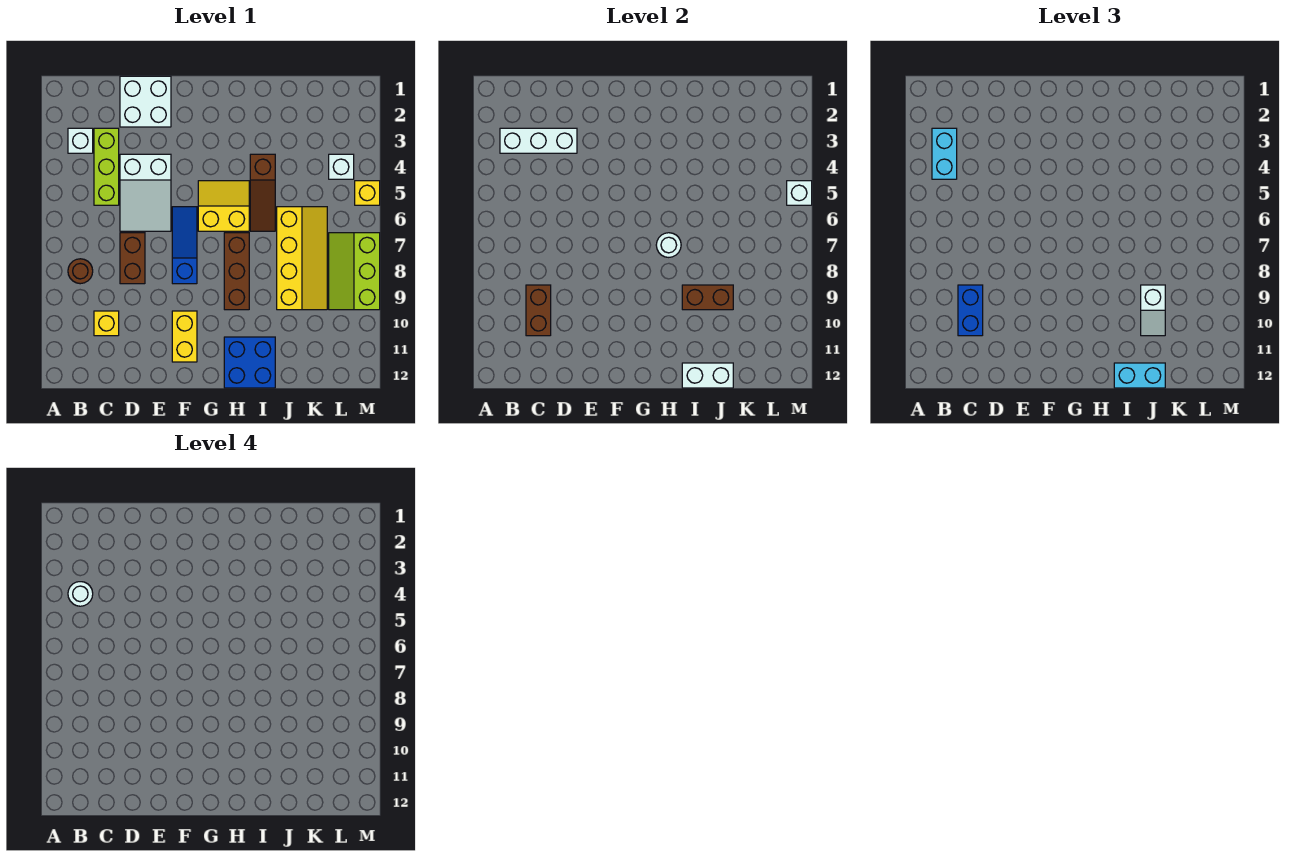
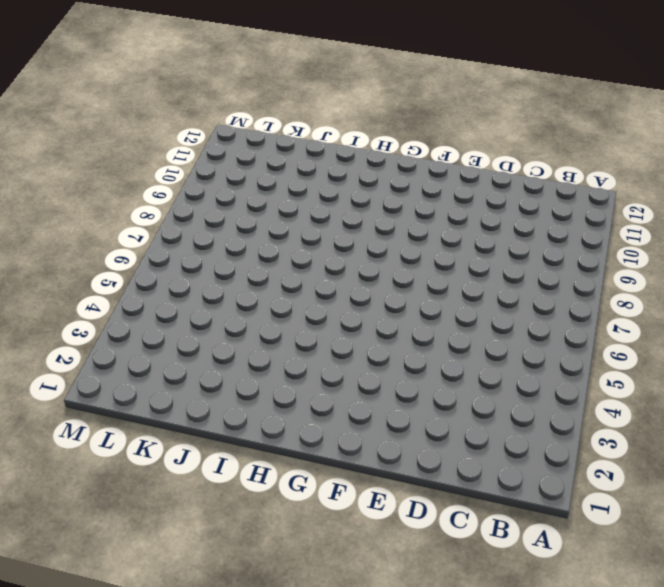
none -> white brick B3 level 1
none -> brown round brick B8 level 1
none -> lime brick C3:C5 level 1

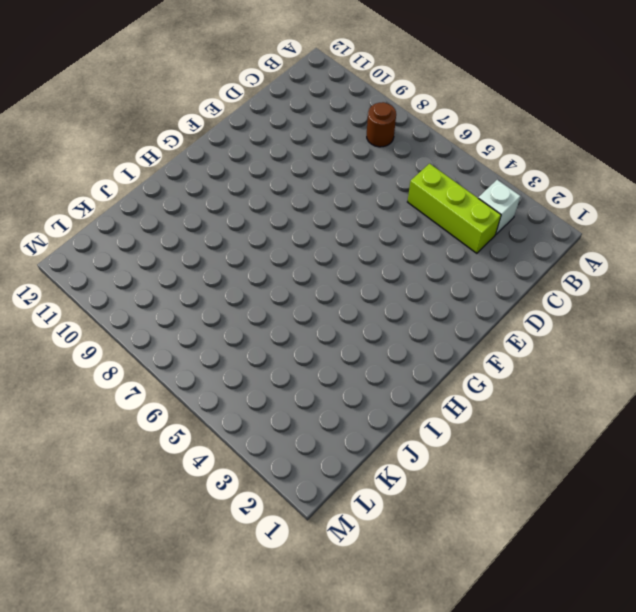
none -> yellow brick C10 level 1
none -> white brick D1:E2 level 1
none -> white slope D4:E6 level 1 top 4

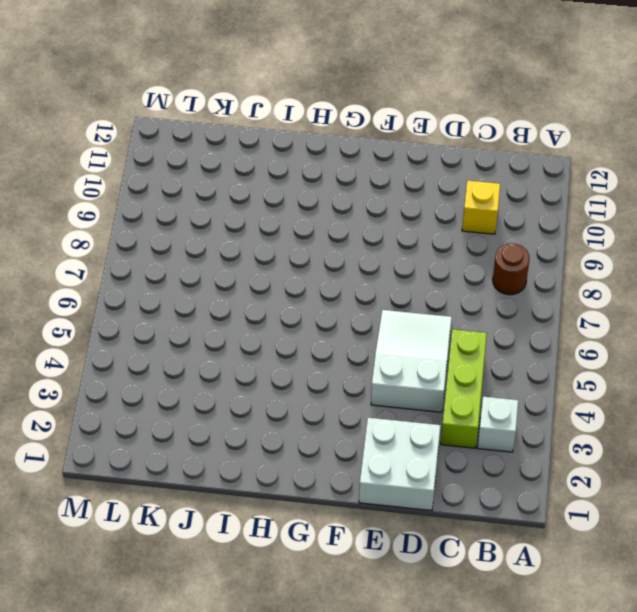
none -> brown brick D7:D8 level 1
none -> blue slope F6:F8 level 1 top 8
none -> yellow brick F10:F11 level 1

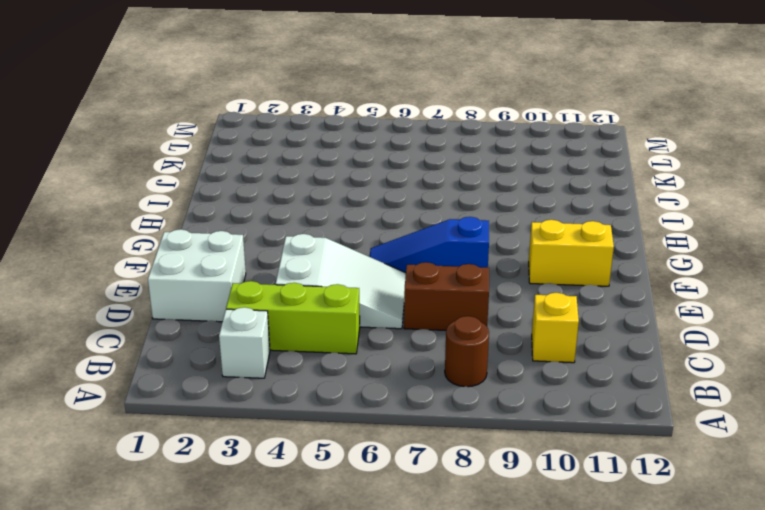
none -> yellow slope G5:H6 level 1 top 6
none -> brown brick H7:H9 level 1
none -> blue brick H11:I12 level 1

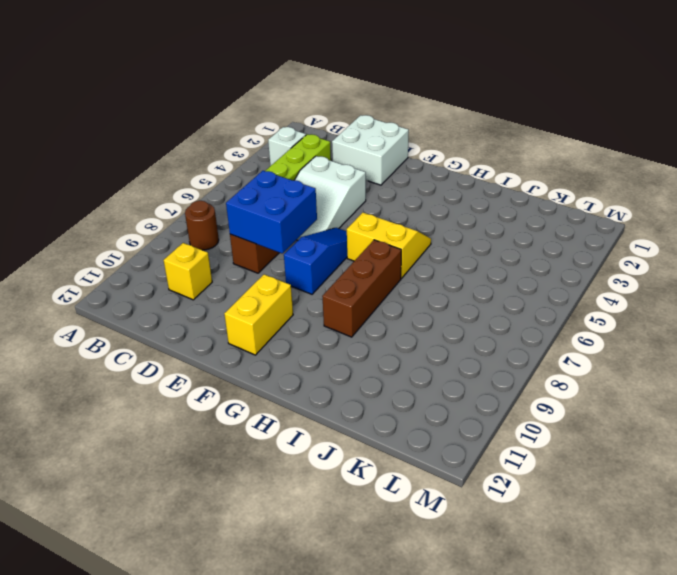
blue brick D7:E8 level 2 -> blue brick H11:I12 level 1
none -> brown slope I4:I6 level 1 top 4
none -> yellow slope J6:K9 level 1 top J
none -> white brick L4 level 1

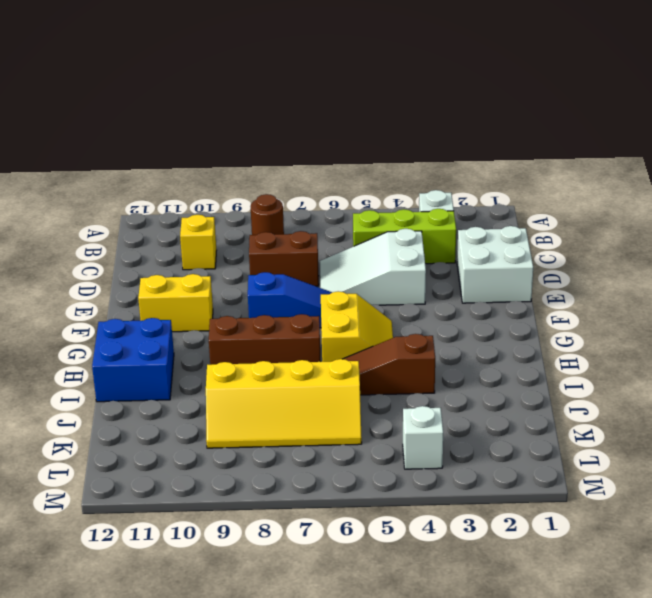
none -> lime slope L7:M9 level 1 top M
none -> yellow brick M5 level 1
none -> white brick B3:D3 level 2

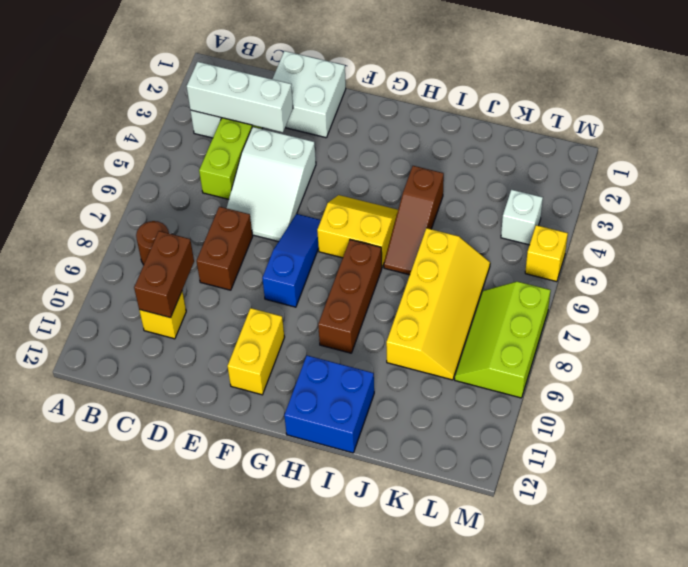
none -> white round brick H7 level 2
none -> brown brick I9:J9 level 2
none -> white brick I12:J12 level 2

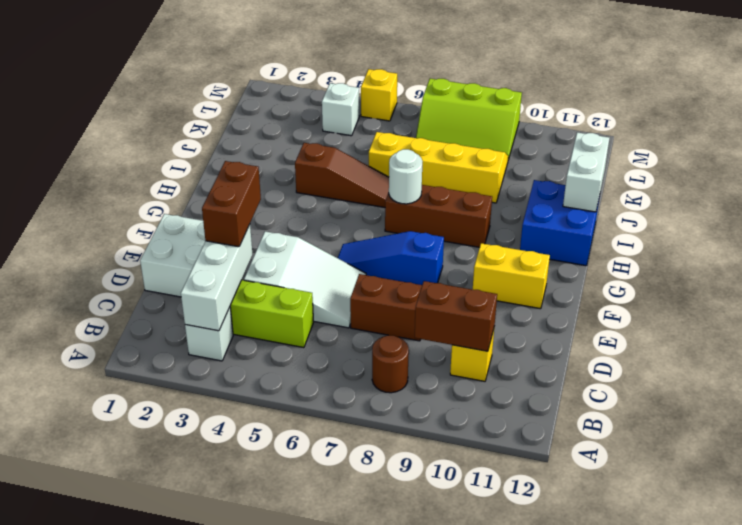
brown brick D3:E3 level 3 -> brown brick I9:J9 level 2
none -> yellow slope G5:H6 level 1 top 6
none -> white brick M5 level 2
none -> cyan brick B3:B4 level 3

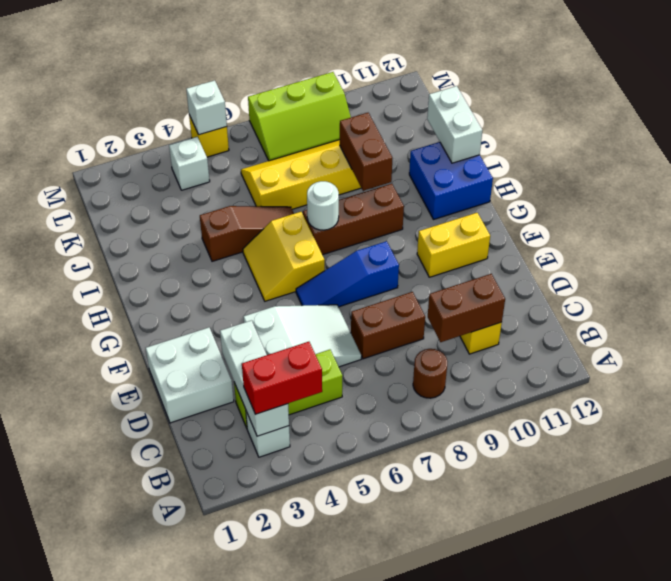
red brick B3:B4 level 3 -> cyan brick B3:B4 level 3
none -> blue brick C9:C10 level 3
none -> cyan brick I12:J12 level 3
none -> white slope J9:J10 level 3 top 9

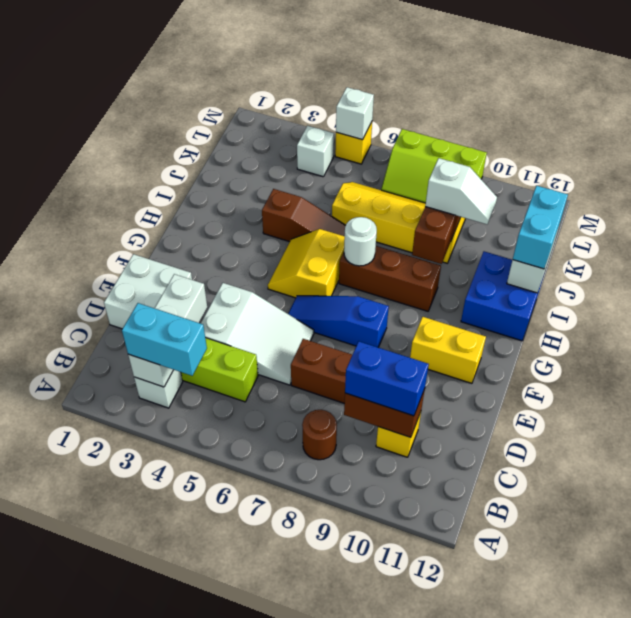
none -> white round brick B4 level 4

